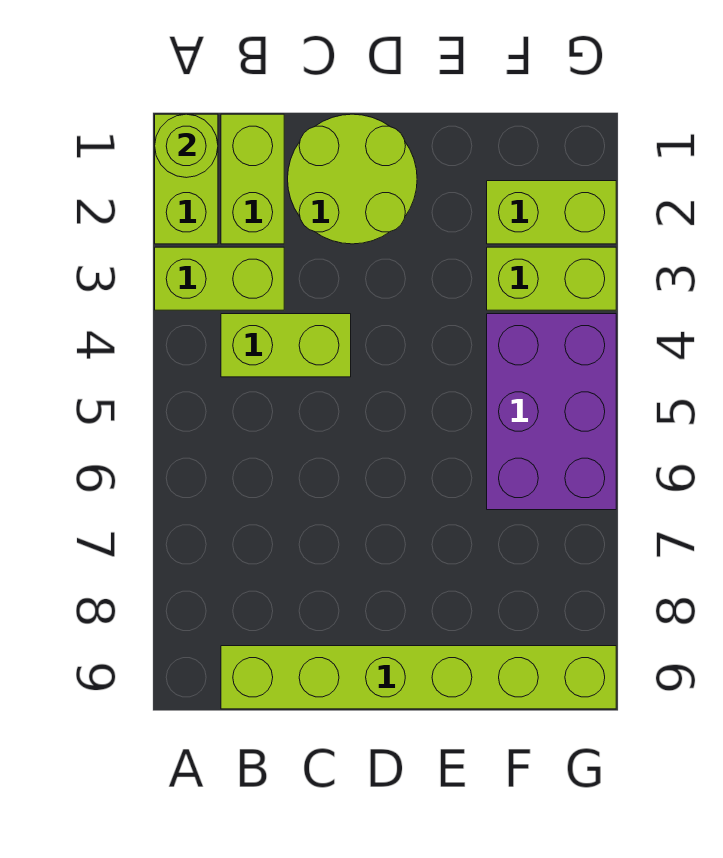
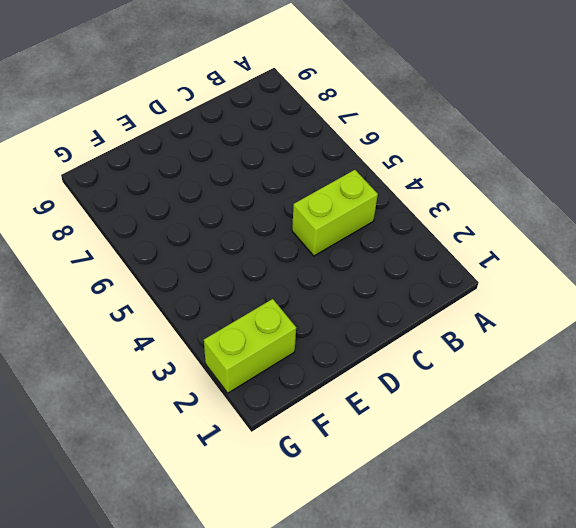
none -> lime brick A1:A2 level 1
none -> lime brick A3:B3 level 1

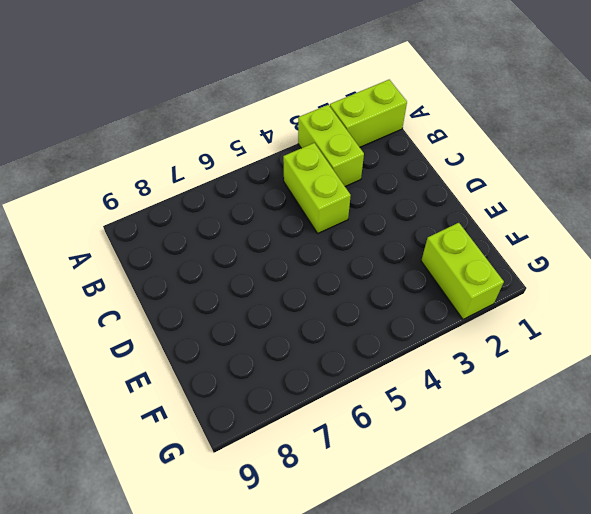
none -> lime brick B1:B2 level 1
none -> lime brick B9:G9 level 1

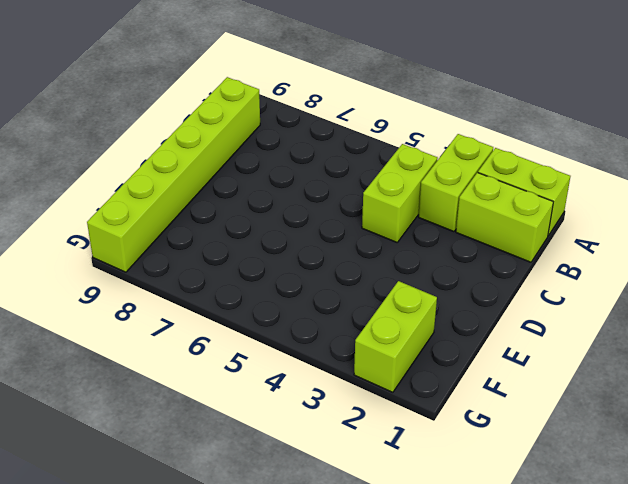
none -> lime round brick C1:D2 level 1
none -> lime brick F3:G3 level 1

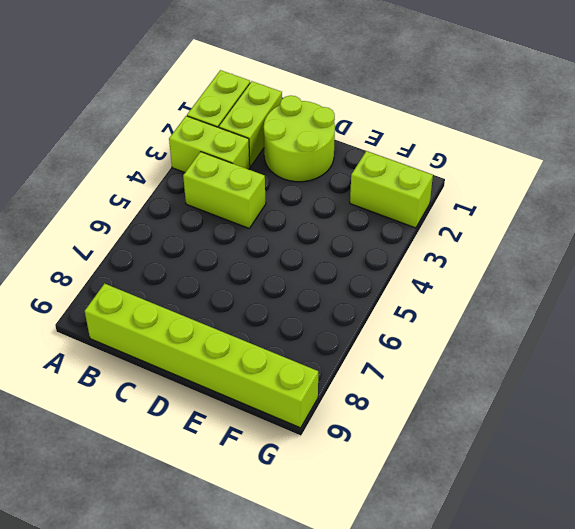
none -> lime brick F3:G3 level 1
none -> purple brick F4:G6 level 1

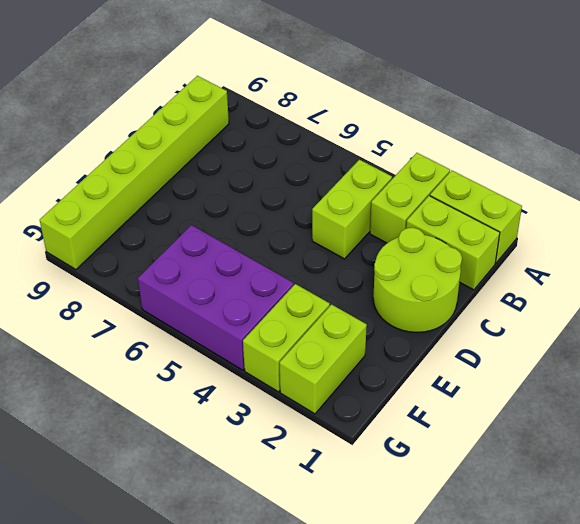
none -> lime round brick A1 level 2

